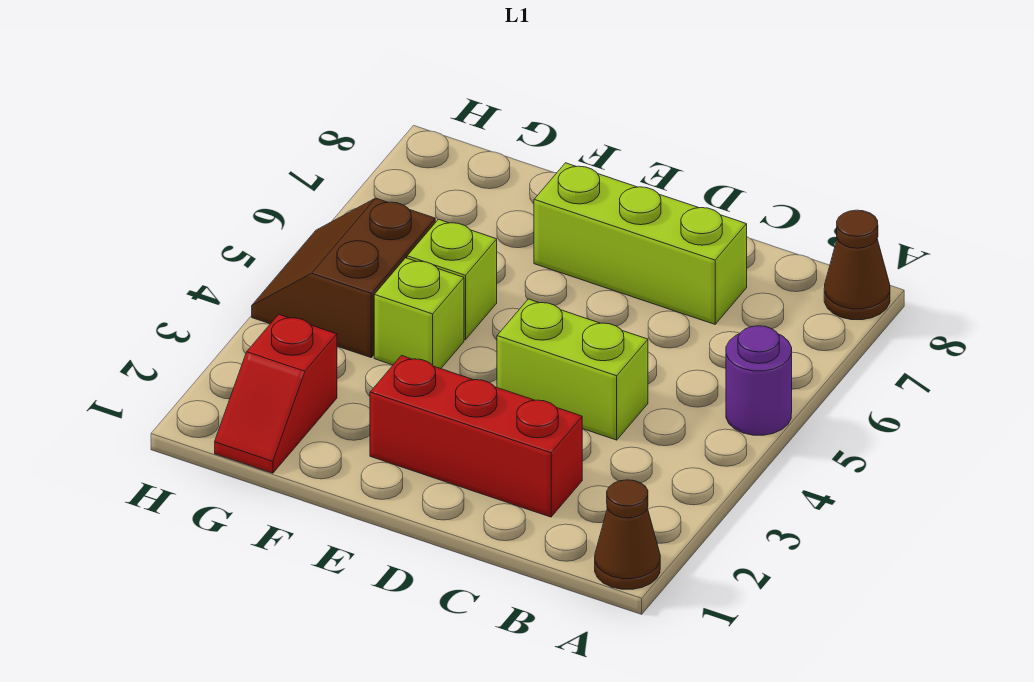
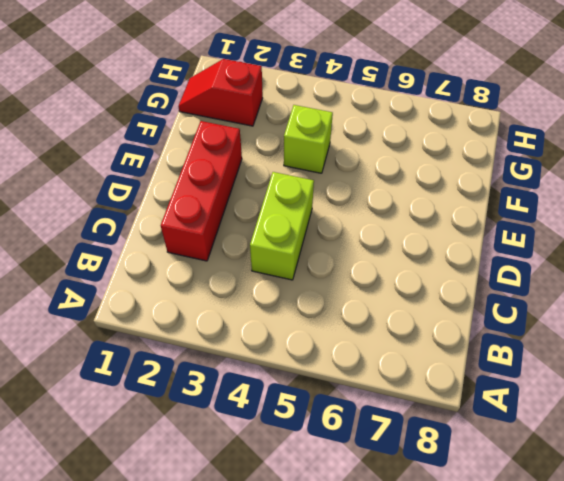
none -> brown cone A1 level 1
none -> purple round brick A5 level 1

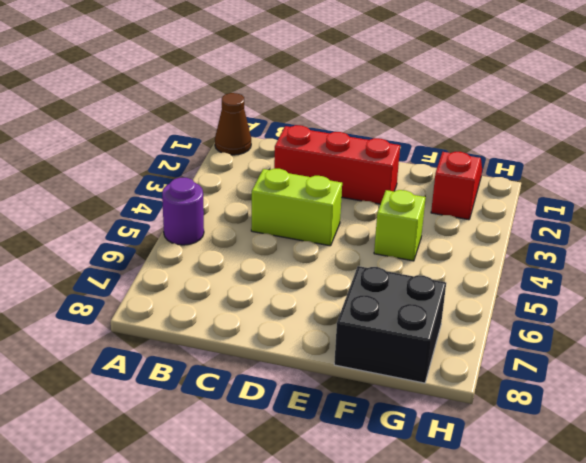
black brick F7:G8 level 1 -> none
none -> brown cone A8 level 1
none -> lime brick C7:E7 level 1

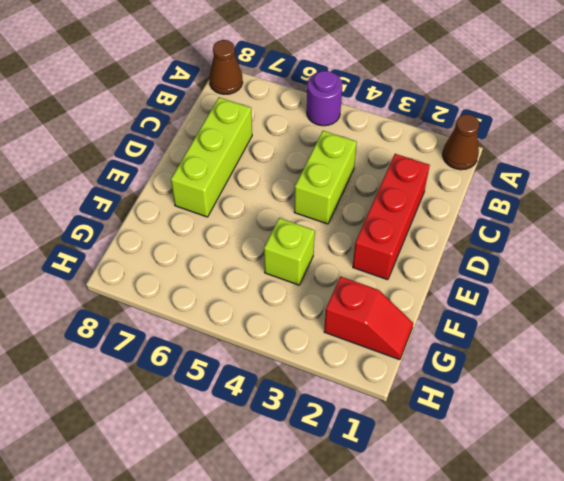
none -> lime brick F5 level 1
none -> brown slope G4:H5 level 1 top G

